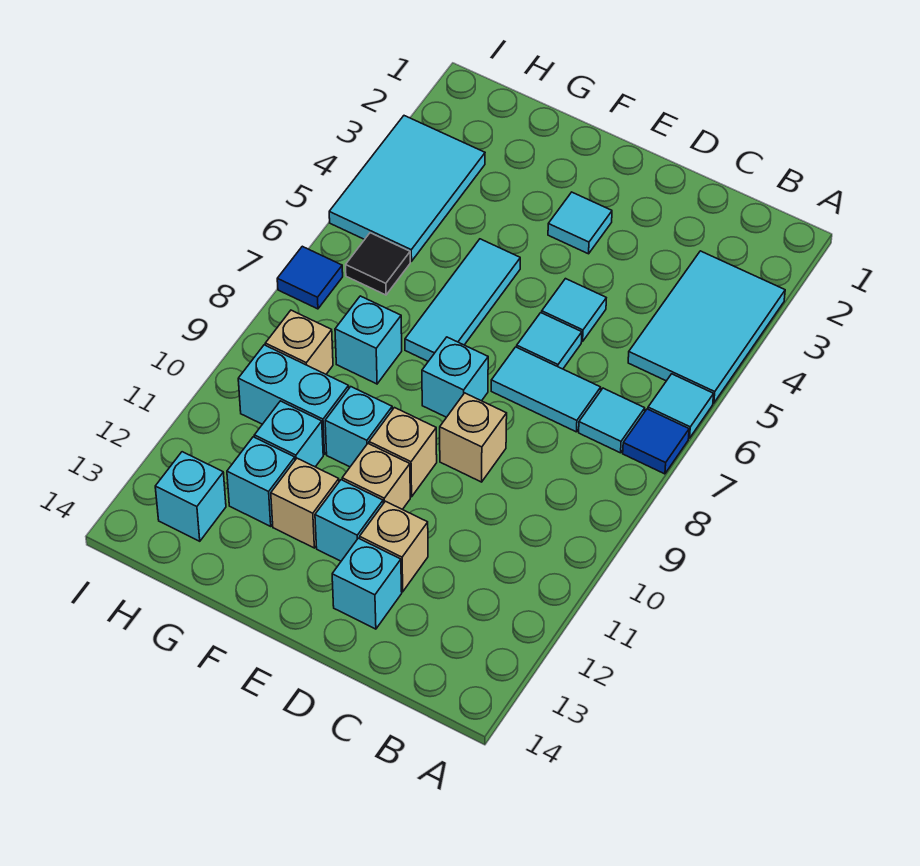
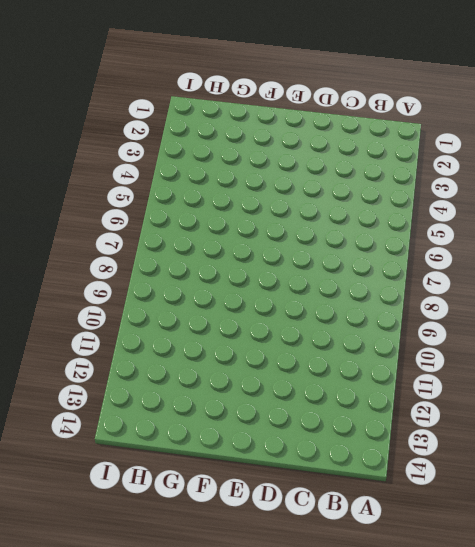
none -> cyan tile A3:B5 level 1
none -> cyan tile A6 level 1
none -> blue tile A7 level 1

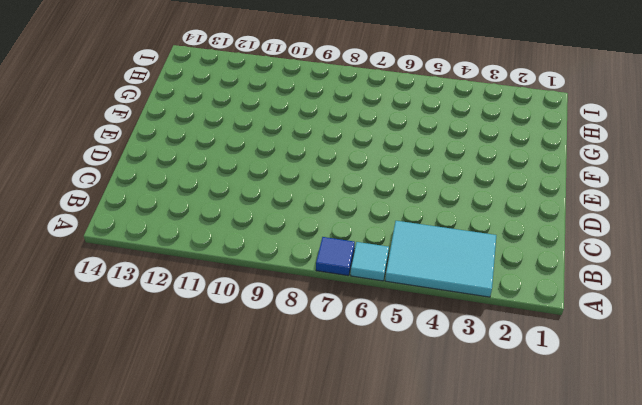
none -> cyan tile B7 level 1
none -> cyan tile C7:D7 level 1
none -> cyan tile D5 level 1

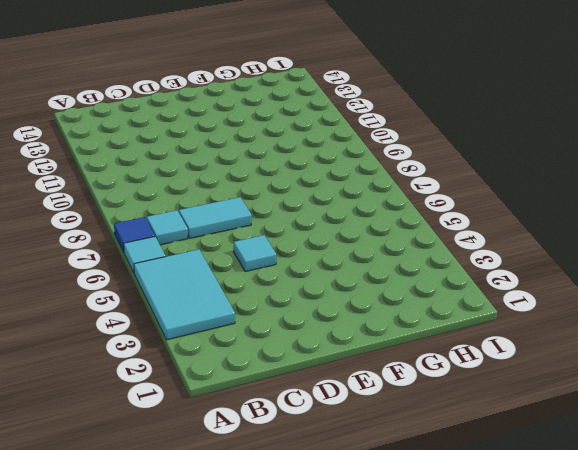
none -> cyan tile D6 level 1
none -> tan brick D9 level 1
none -> tan brick D12 level 1

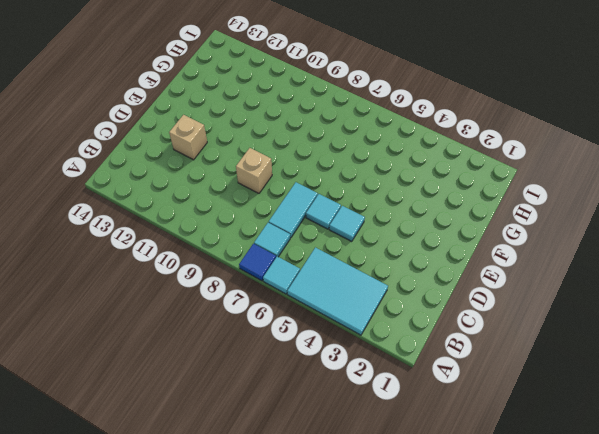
none -> cyan brick D13 level 1
none -> cyan tile E3 level 1
none -> cyan brick E8 level 1

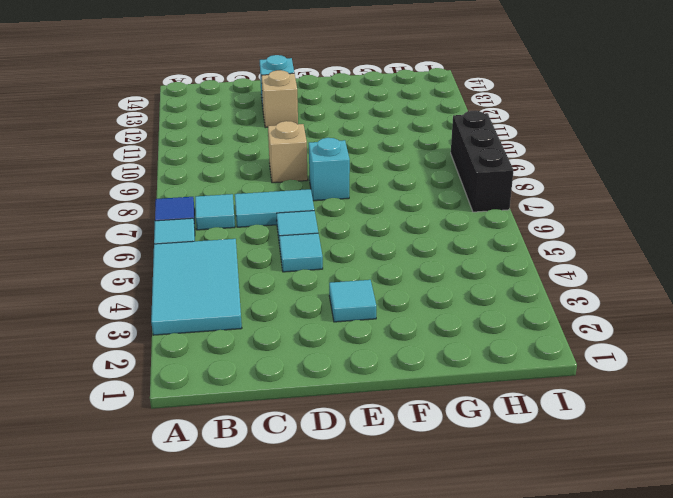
black brick I7:I9 level 1 -> blue tile I7 level 1
none -> tan brick E10 level 1
none -> tan brick E11 level 1
none -> cyan brick E12 level 1

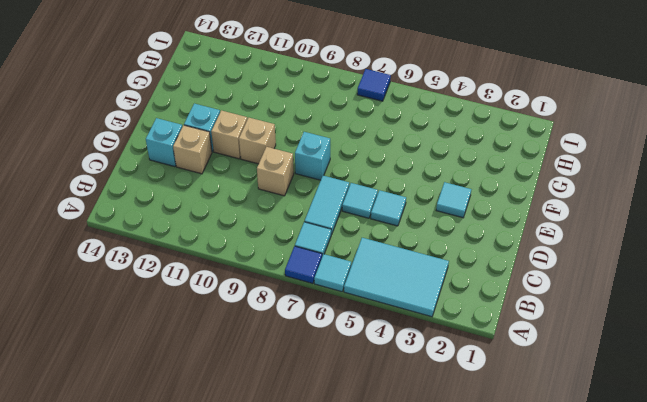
none -> cyan tile F5:F7 level 1
none -> cyan brick F10 level 1
none -> tan brick F12 level 1

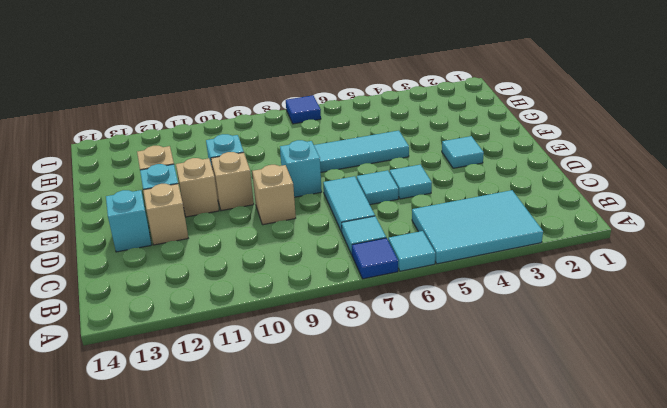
none -> cyan brick G8 level 1
none -> cyan brick G10:H10 level 1
none -> cyan brick G11 level 1

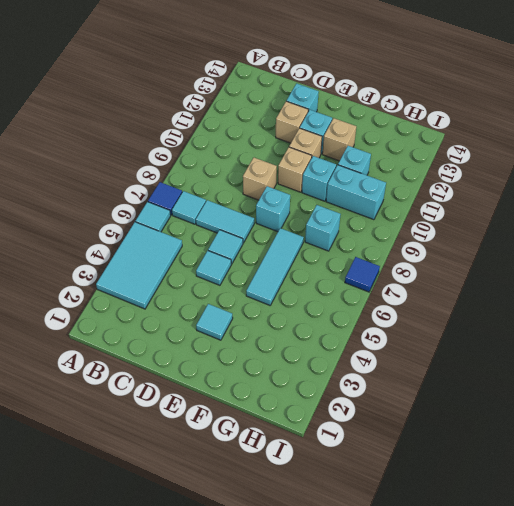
none -> cyan brick G12 level 1
none -> cyan tile H3:I5 level 1
none -> black tile H6 level 1

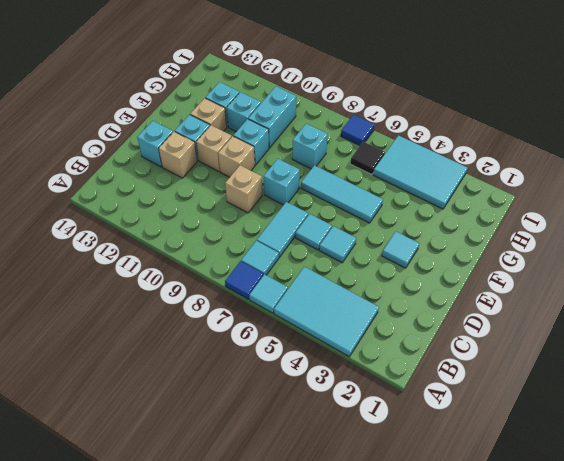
none -> tan brick H9 level 1
none -> cyan brick H13 level 1

